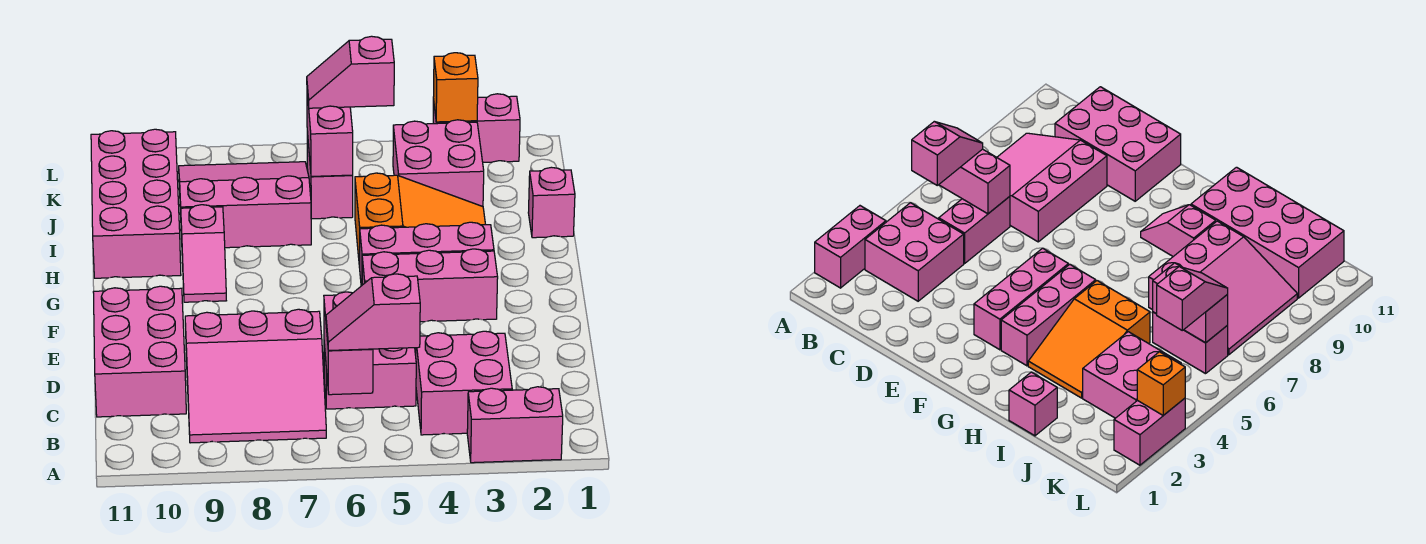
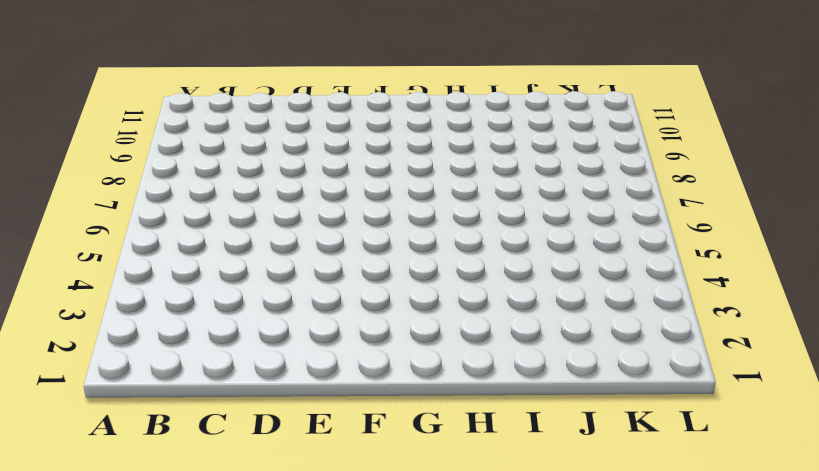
none -> pink brick A2:A3 level 1
none -> pink brick B3:C4 level 1
none -> pink slope B7:D9 level 1 top D

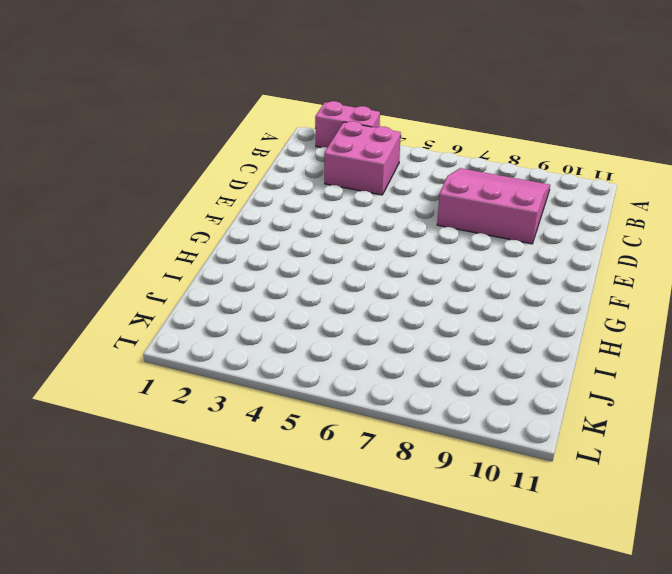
none -> pink brick C5:C6 level 1
none -> pink brick C10:E11 level 1
none -> pink brick F3:F5 level 1

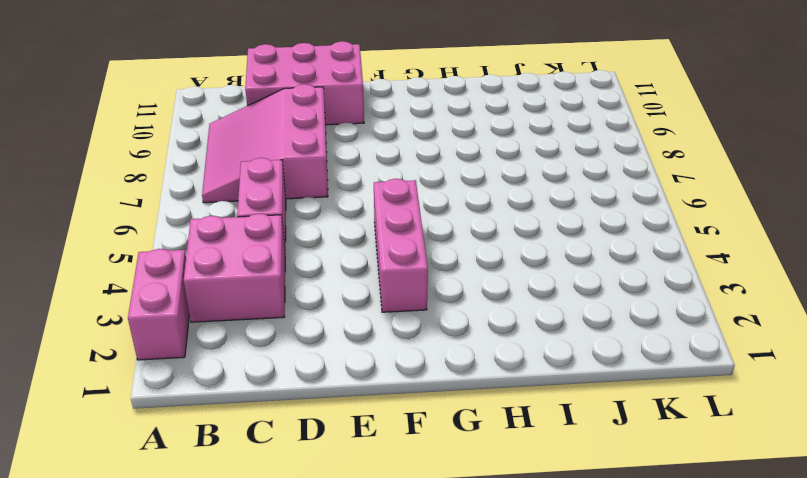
none -> pink brick G3:G5 level 1
none -> pink slope G9:H9 level 1 top H
none -> orange slope H3:I5 level 1 top 5

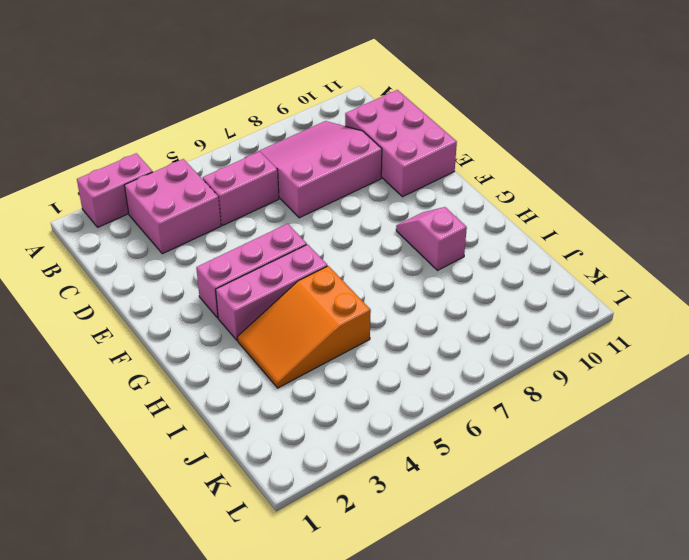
none -> pink brick H10:K11 level 1
none -> pink brick I1 level 1
none -> pink slope I7:K9 level 1 top I

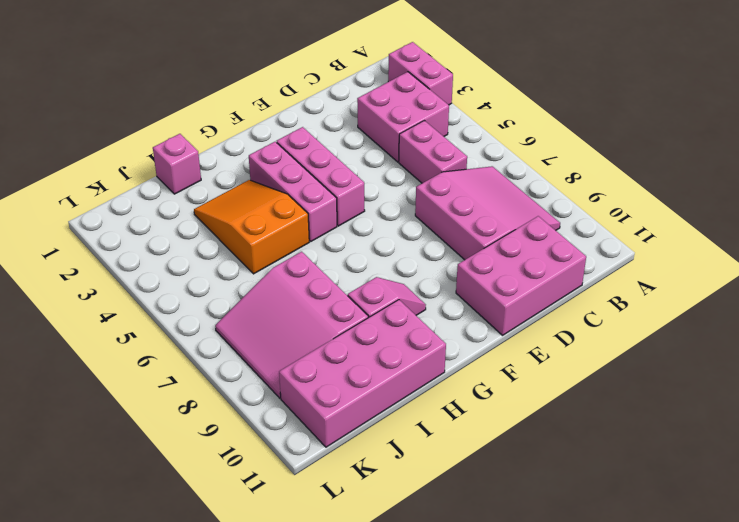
none -> pink brick J3:K4 level 1
none -> pink brick J6:K6 level 1
none -> pink brick L2:L3 level 1

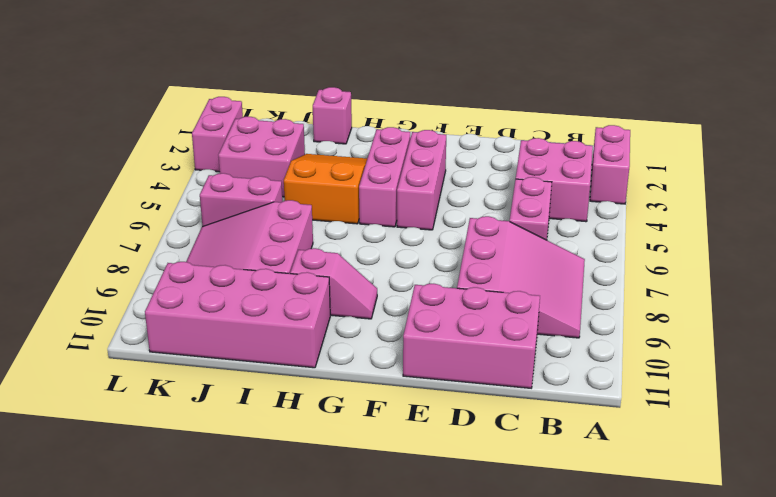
none -> pink brick B6:C6 level 2
none -> pink brick J6:K6 level 2
none -> orange brick L3 level 2

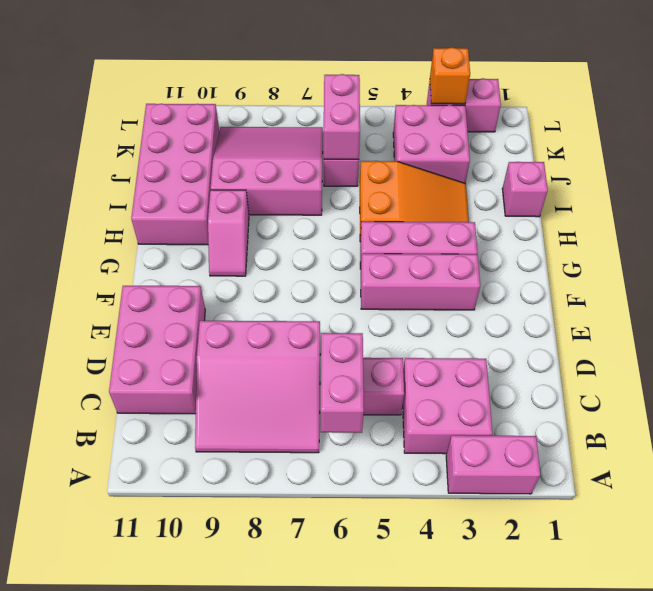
none -> pink slope B5:B6 level 3 top 5
none -> pink slope K5:K6 level 3 top 5

